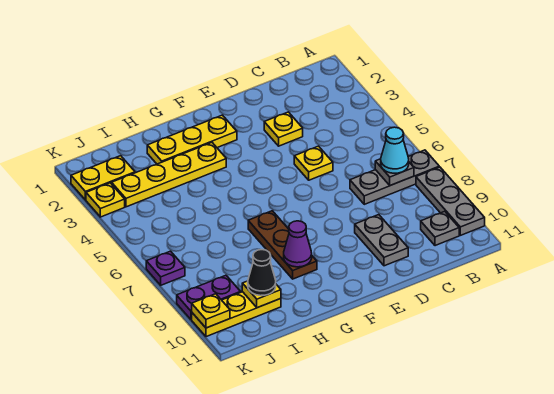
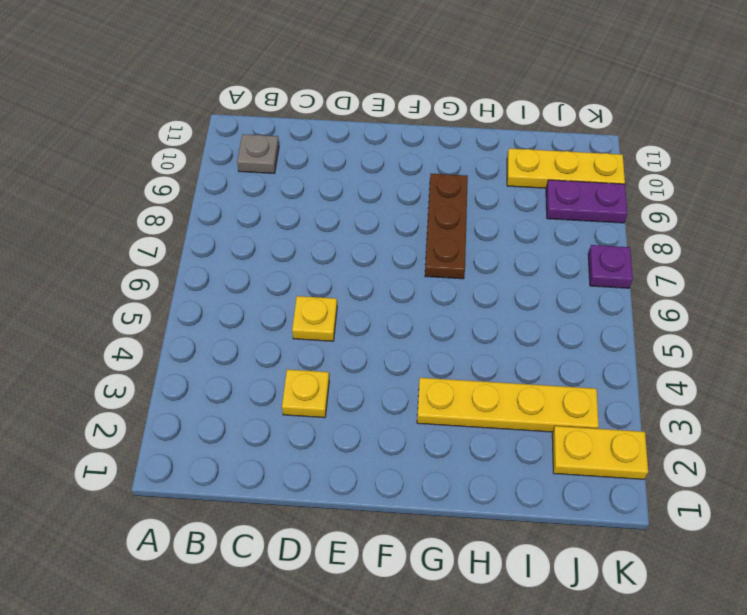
none -> grey plate A7:C7 level 1
none -> grey plate A8:A10 level 1
none -> grey plate D9:D10 level 1

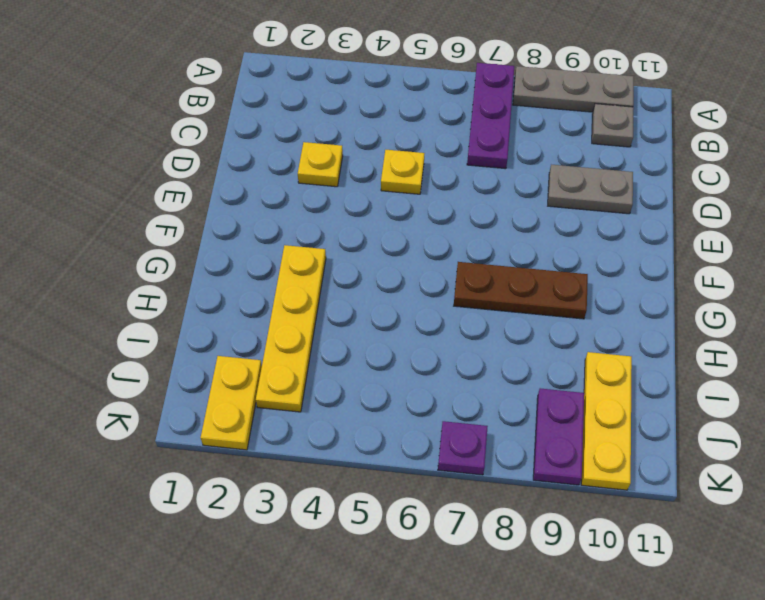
purple plate A7:C7 level 1 -> grey plate A7:C7 level 1
none -> yellow plate F2:H2 level 1
none -> yellow plate K3 level 1
none -> grey plate B7 level 2

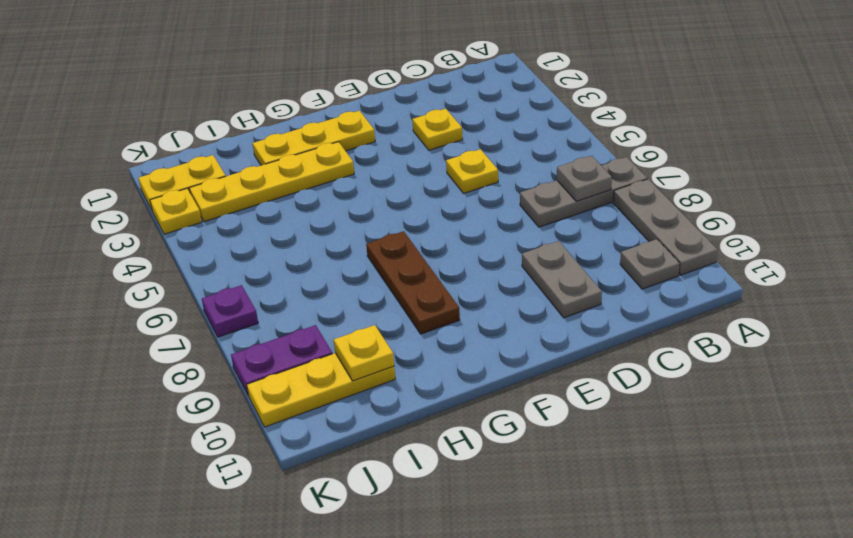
none -> purple cone G9 level 2
none -> yellow plate K10 level 2
none -> cyan cone B7 level 3

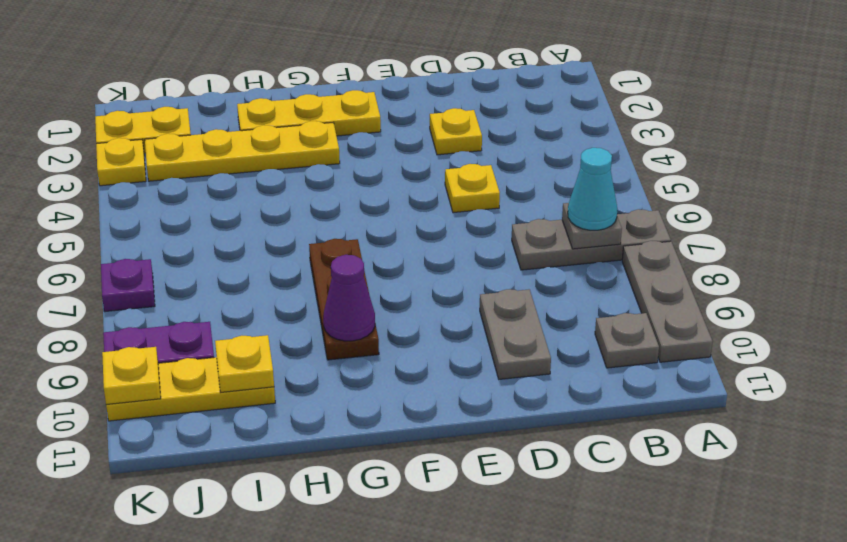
none -> black cone I10 level 3

